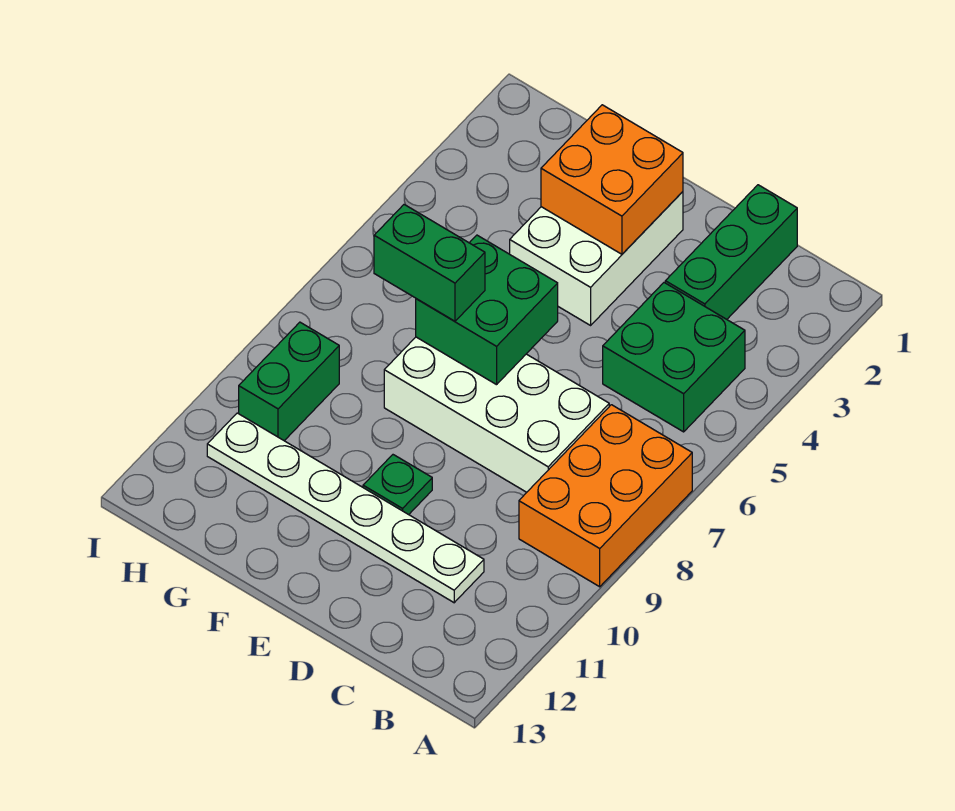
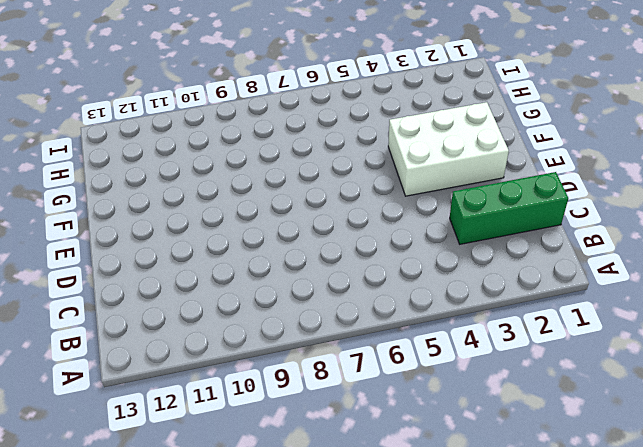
none -> orange brick A7:B9 level 1
none -> green brick B4:C5 level 1

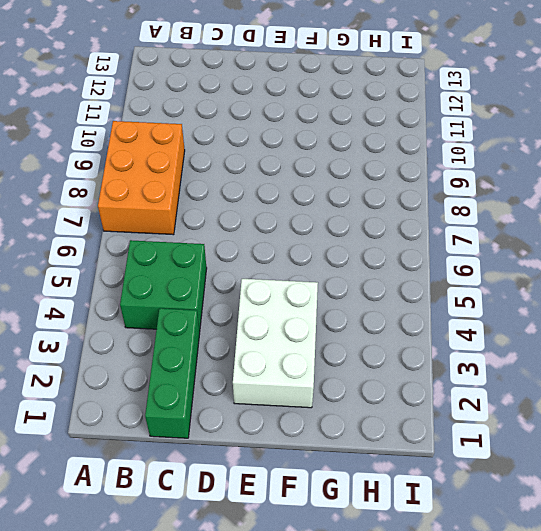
none -> white brick C7:F8 level 1
none -> white plate C11:H11 level 1

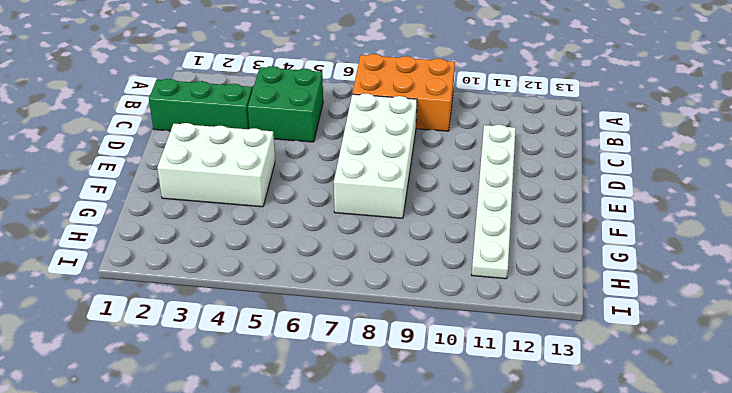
none -> green plate E10 level 1
none -> green brick H9:H10 level 1

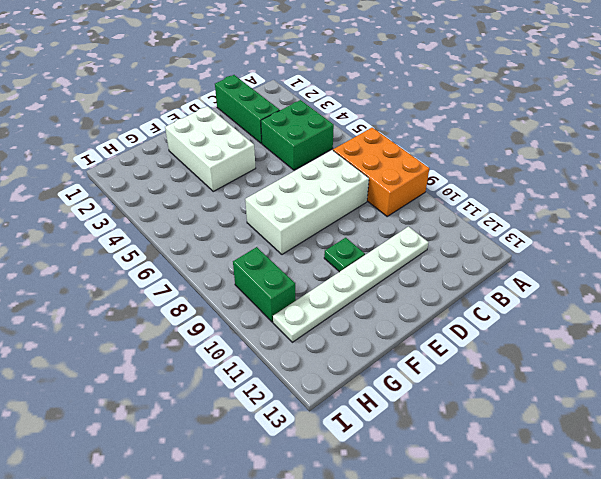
none -> orange brick E2:F3 level 2
none -> green brick E6:F7 level 2

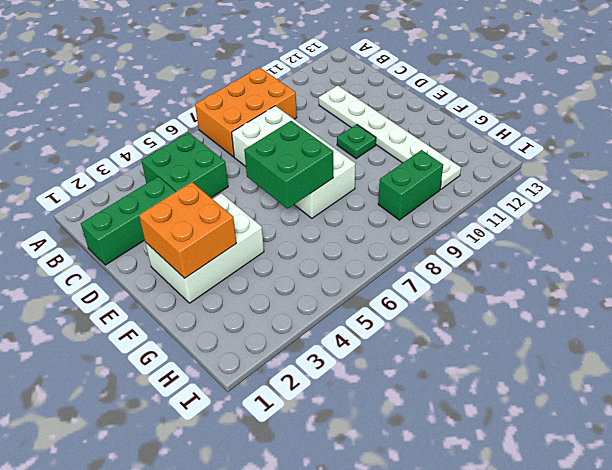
none -> green brick F7:G7 level 3

